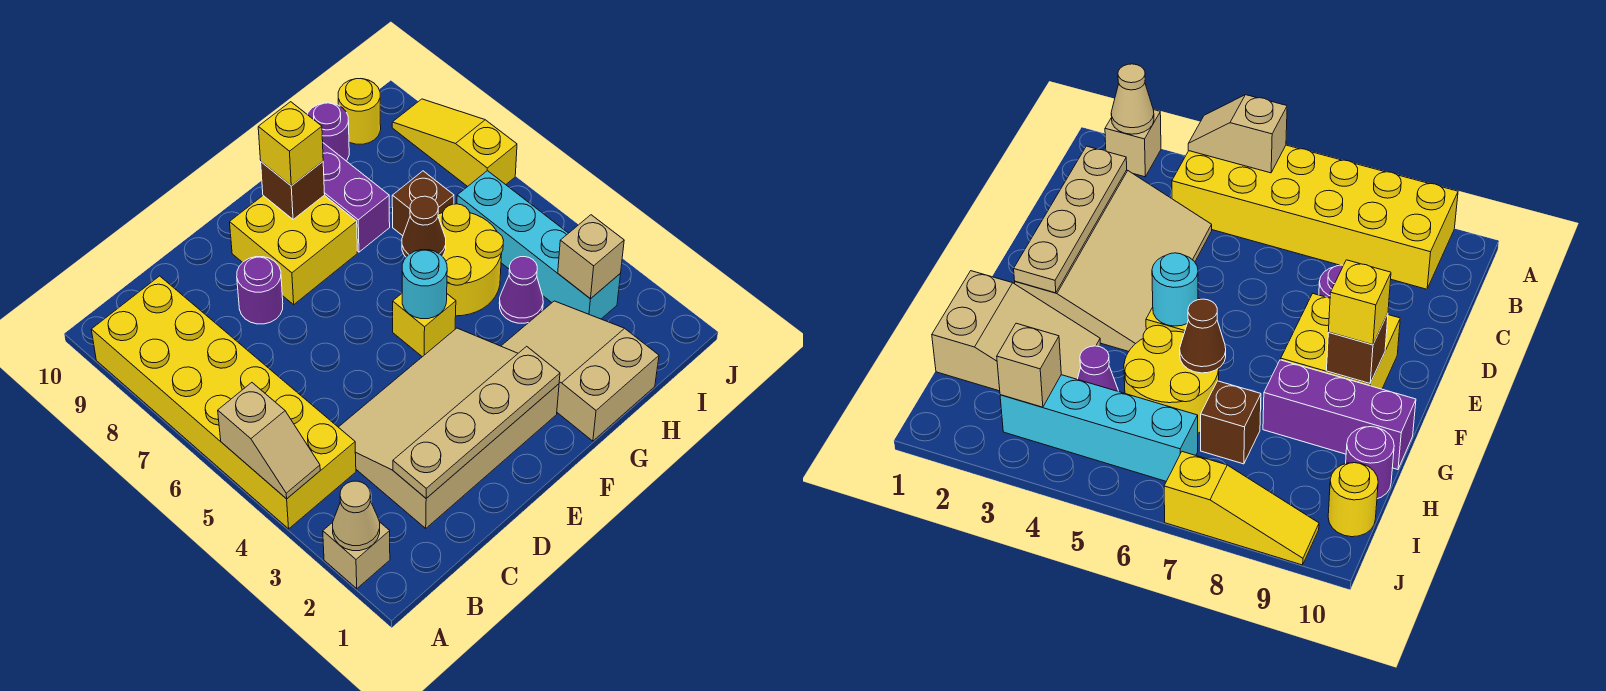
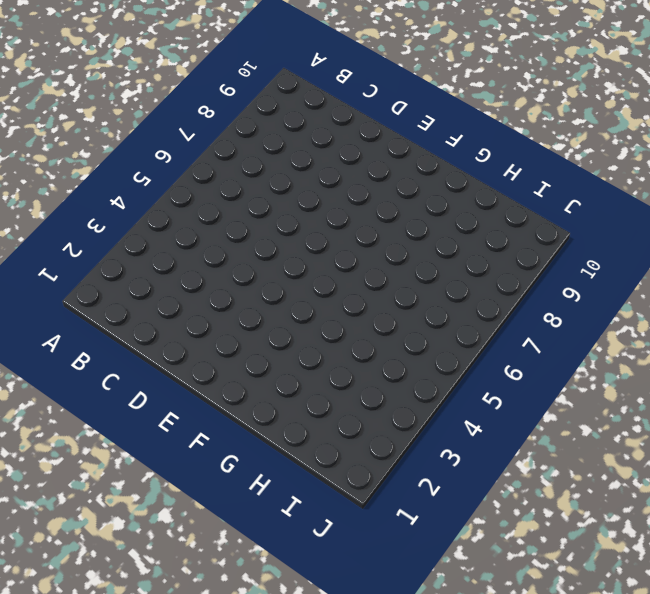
none -> tan brick A2 level 1
none -> yellow brick A4:B9 level 1
none -> tan slope C2:F4 level 1 top 2

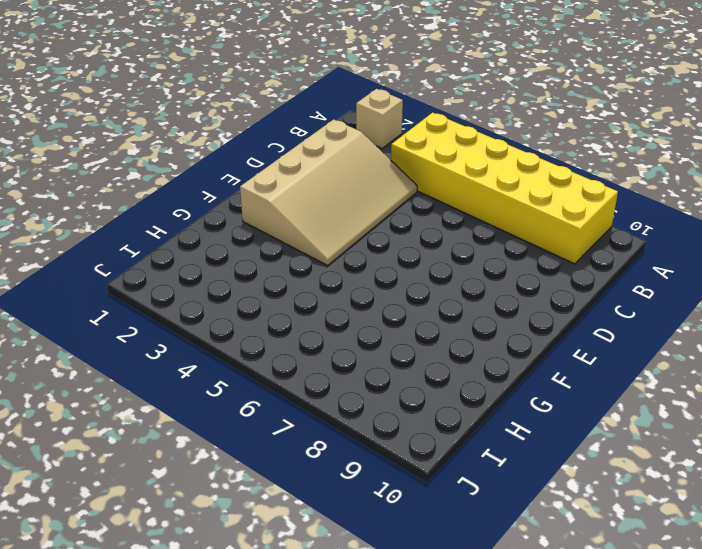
none -> purple round brick D8 level 1
none -> yellow brick E8:F9 level 1
none -> yellow brick F5 level 1

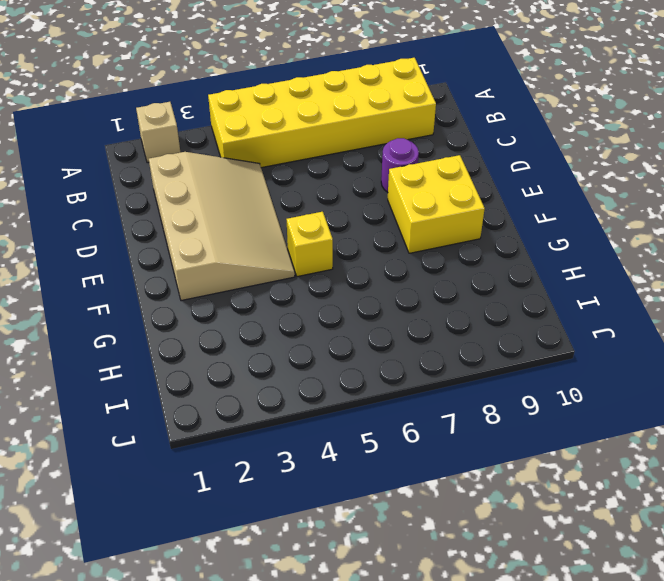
none -> tan slope G1:H3 level 1 top 1
none -> yellow round brick G5:H6 level 1
none -> purple brick G8:G10 level 1

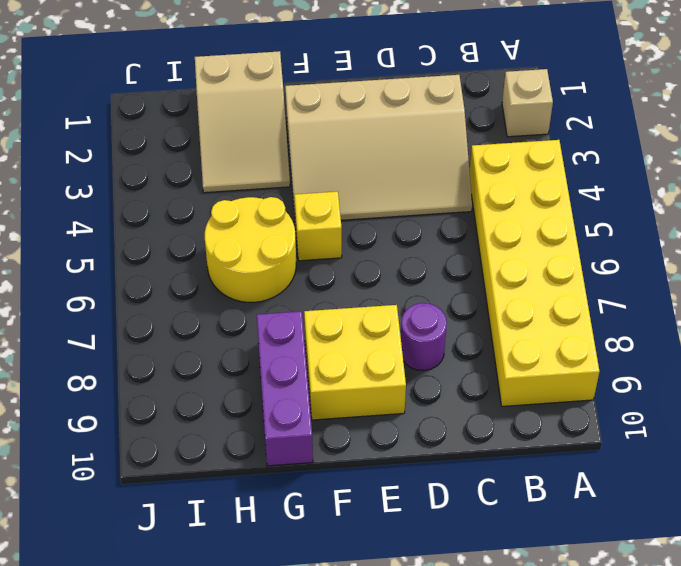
none -> purple cone H4 level 1
none -> brown brick H7 level 1
none -> purple round brick H10 level 1

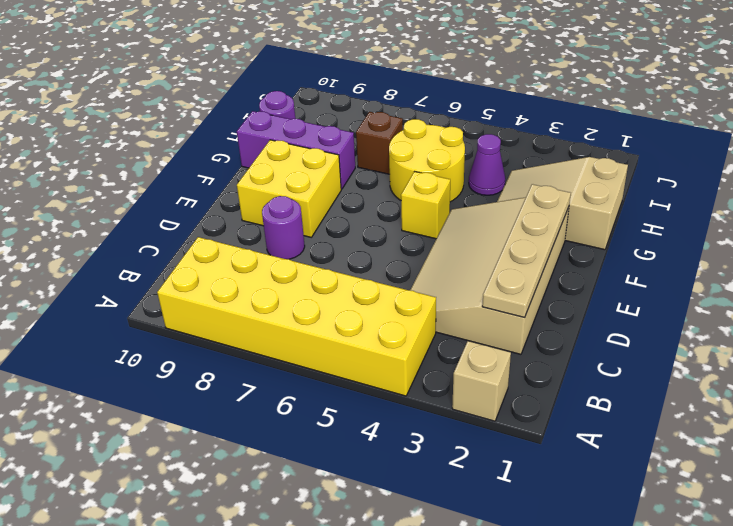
none -> cyan brick I3:I6 level 1
none -> yellow round brick I10 level 1
none -> yellow slope J7:J9 level 1 top 7

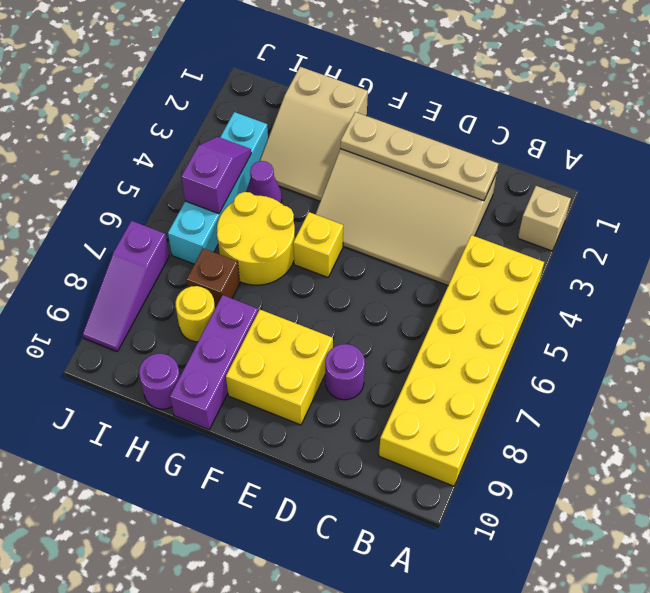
yellow round brick H8 level 1 -> yellow round brick I10 level 1
purple slope I4:I5 level 2 top 5 -> none
purple slope J7:J9 level 1 top 7 -> yellow slope J7:J9 level 1 top 7
none -> tan cone A2 level 2
none -> tan slope A4:A5 level 2 top 5
none -> cyan round brick F5 level 2

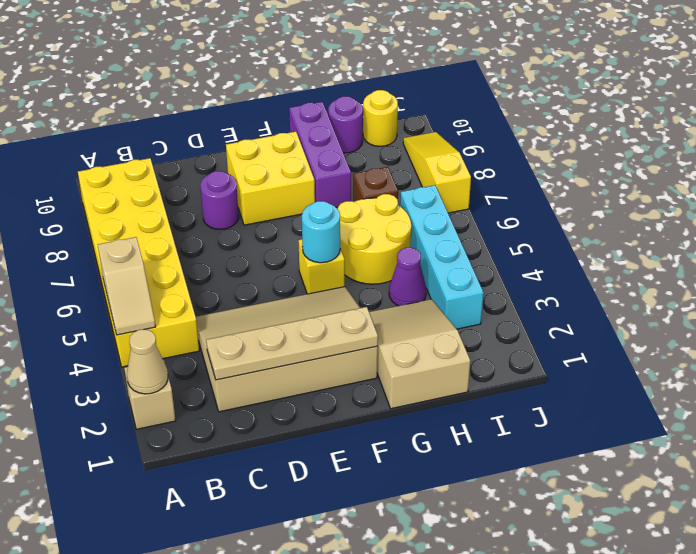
none -> brown brick F9 level 2
none -> brown cone G6 level 2
none -> tan brick I3 level 2

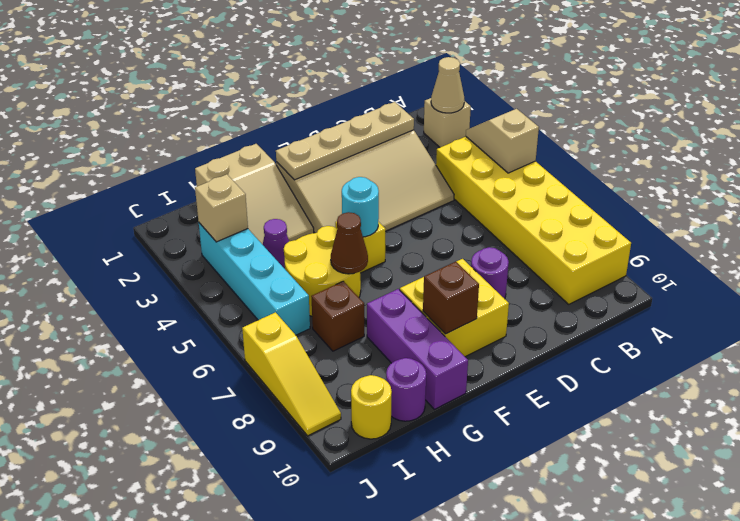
none -> yellow brick F9 level 3

